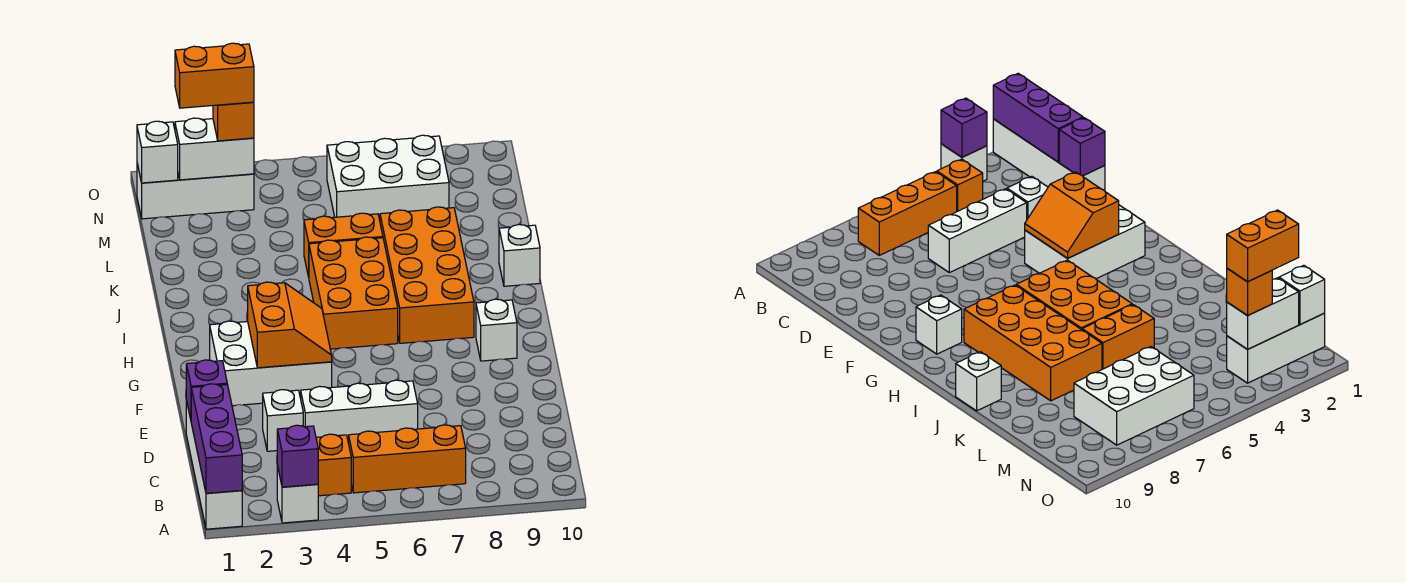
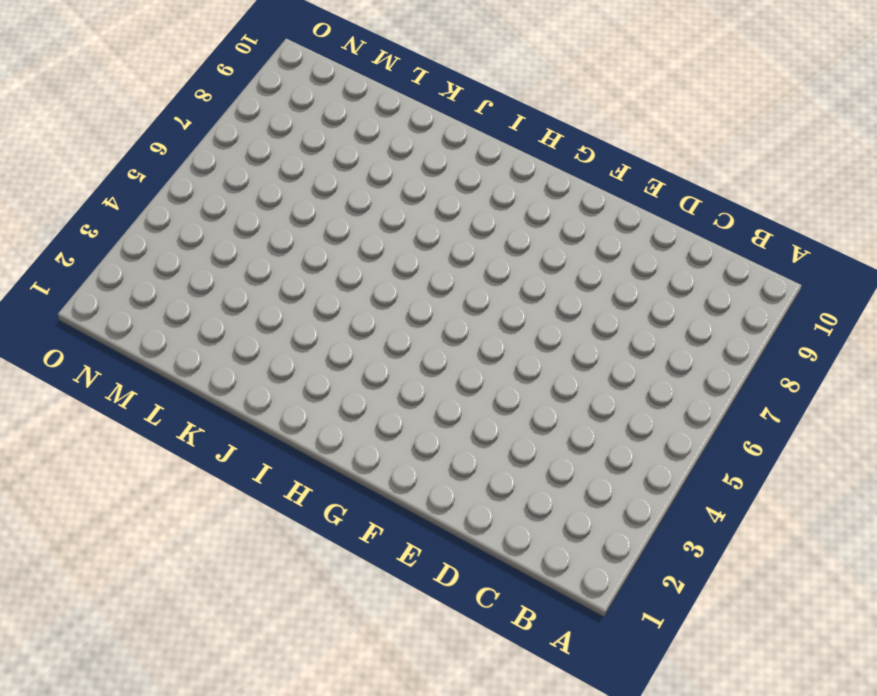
none -> white brick A1:D1 level 1
none -> white brick A3 level 1
none -> orange brick B4 level 1

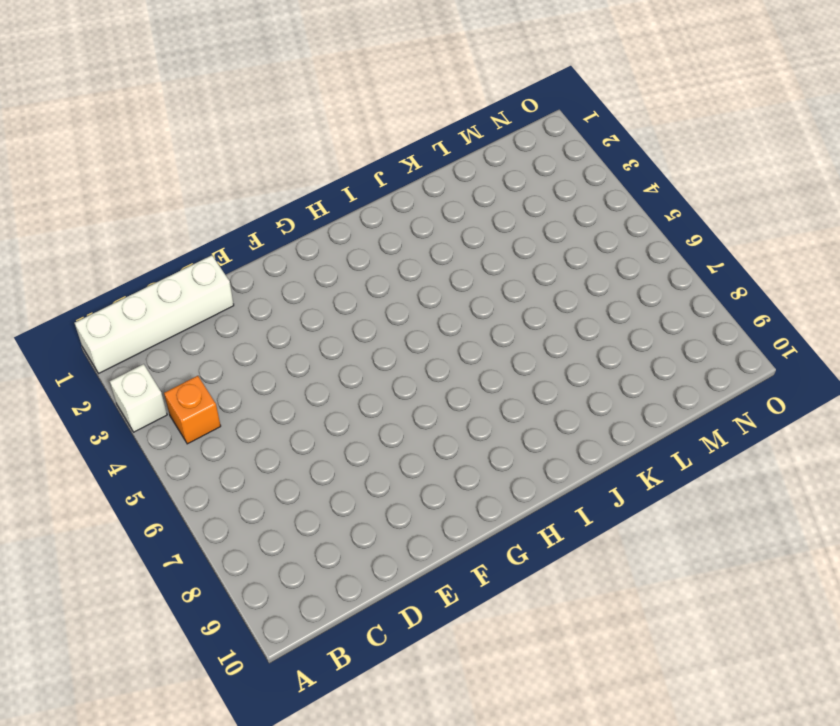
none -> orange brick B5:B7 level 1
none -> white brick D3 level 1
none -> white brick D4:D6 level 1

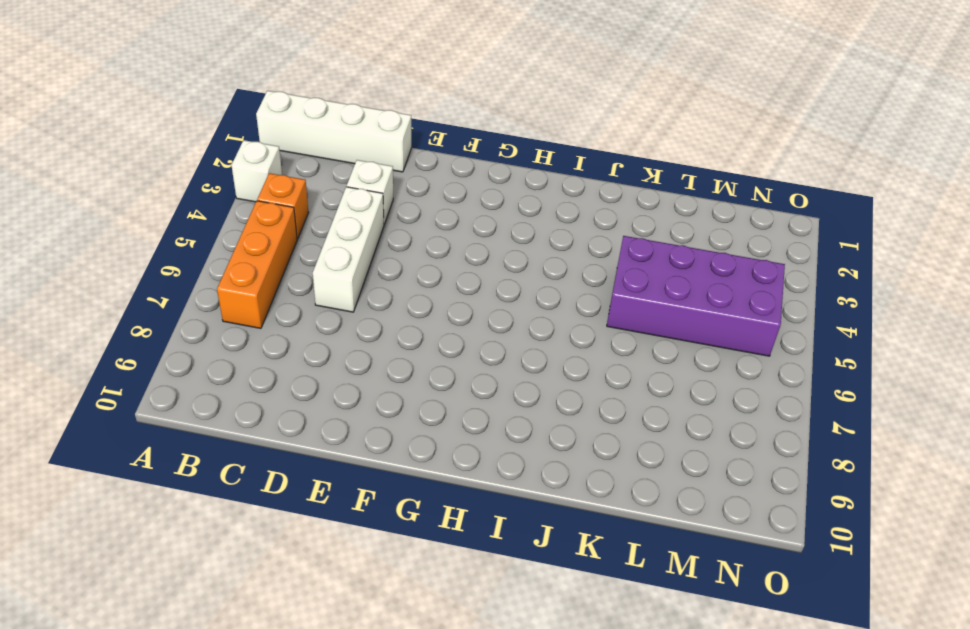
purple brick K4:N5 level 1 -> orange brick K5:K6 level 1
none -> white brick F2:G4 level 1
none -> white brick G9 level 1
none -> orange brick H5:J6 level 1

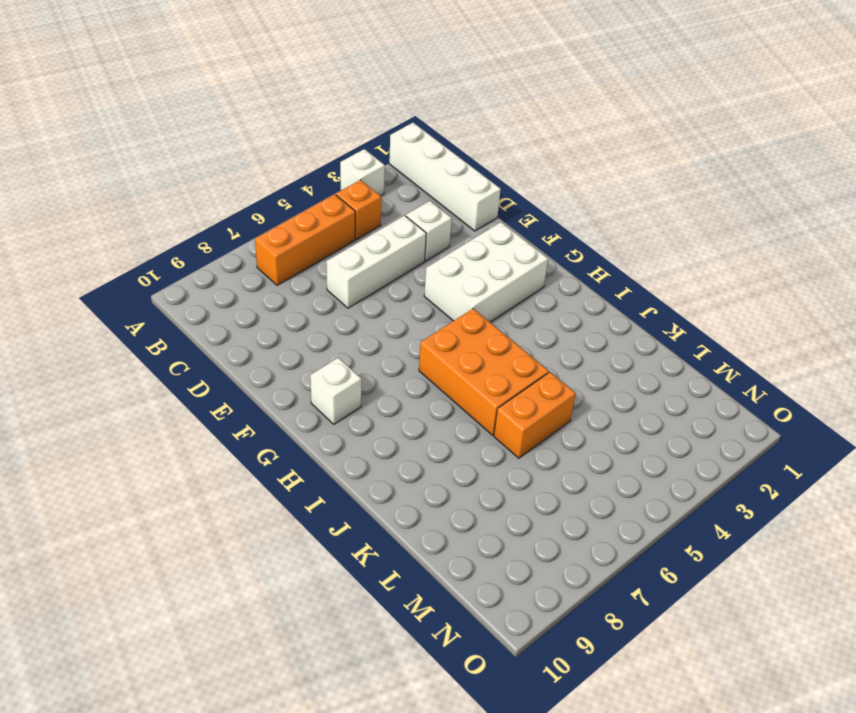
none -> orange brick H7:K8 level 1
none -> white brick J10 level 1
none -> white brick M6:N8 level 1

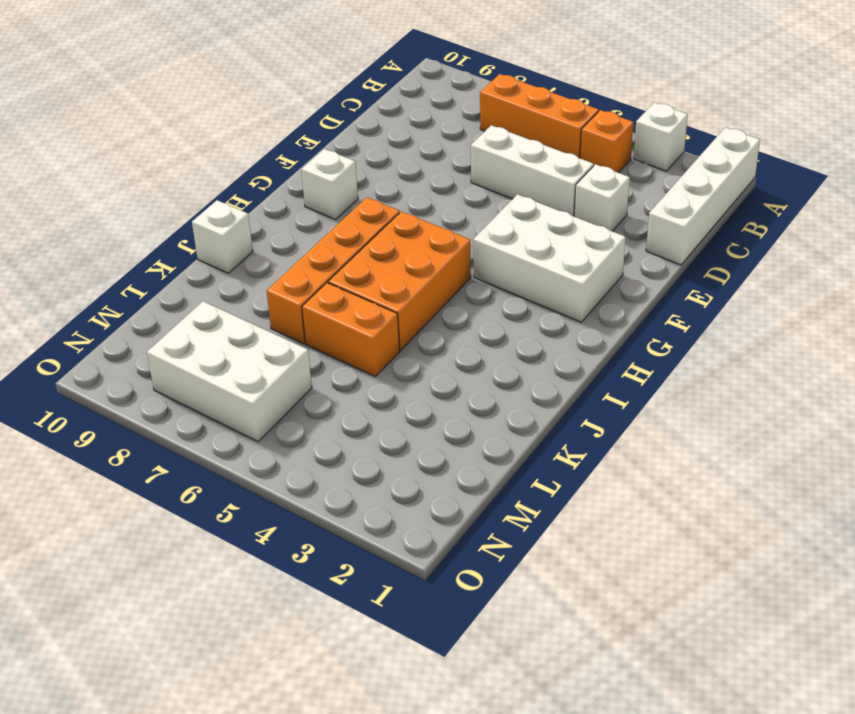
orange brick H7:K7 level 1 -> orange brick H7:K8 level 1
none -> white brick N1:N3 level 1
none -> purple brick A1:C1 level 2
none -> purple brick A3 level 2

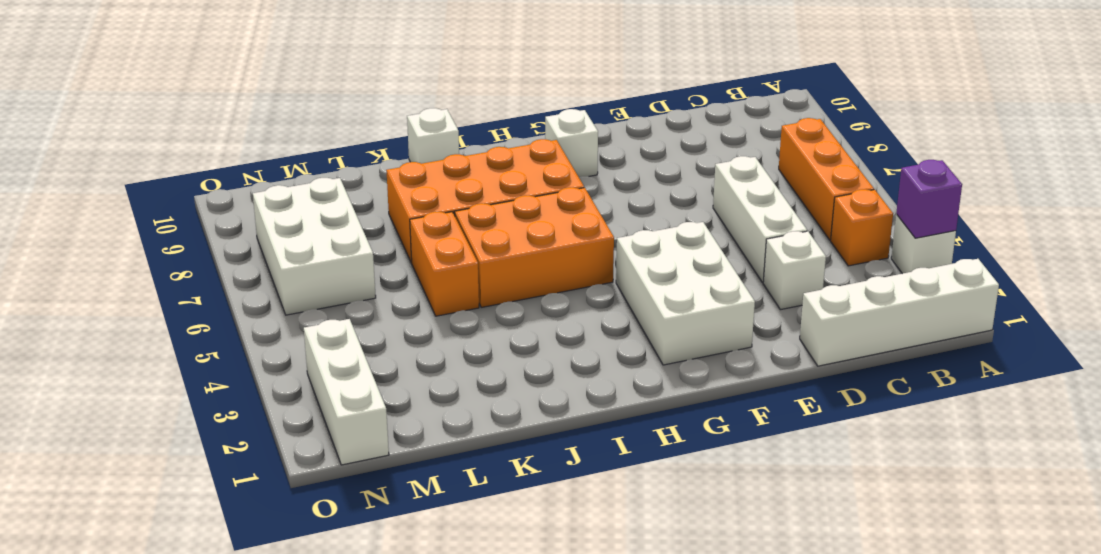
none -> purple brick A1:C1 level 2
none -> purple brick D1 level 2
none -> orange slope F3:G4 level 2 top 3

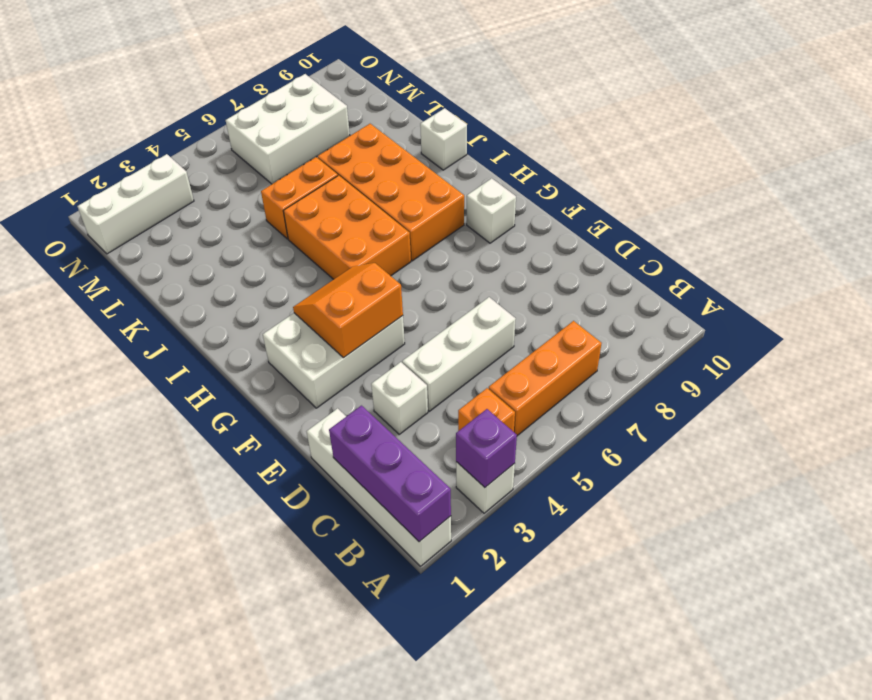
orange slope F3:G4 level 2 top F -> orange slope F3:G4 level 2 top 3
none -> purple brick D1 level 2
none -> white brick N1 level 2
none -> white brick N2:N3 level 2

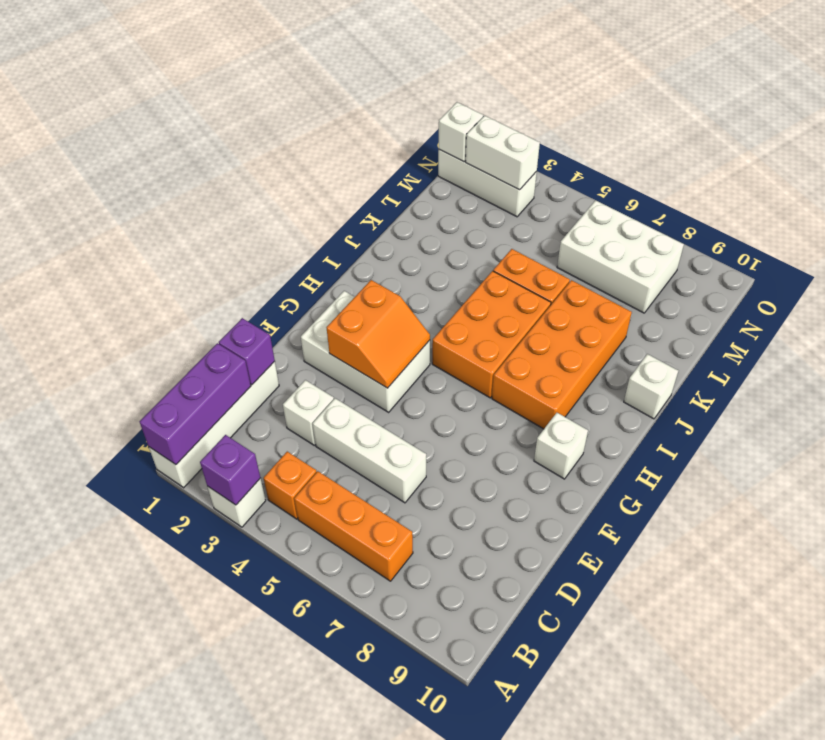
none -> orange brick N3 level 3
none -> orange brick N2:N3 level 4

